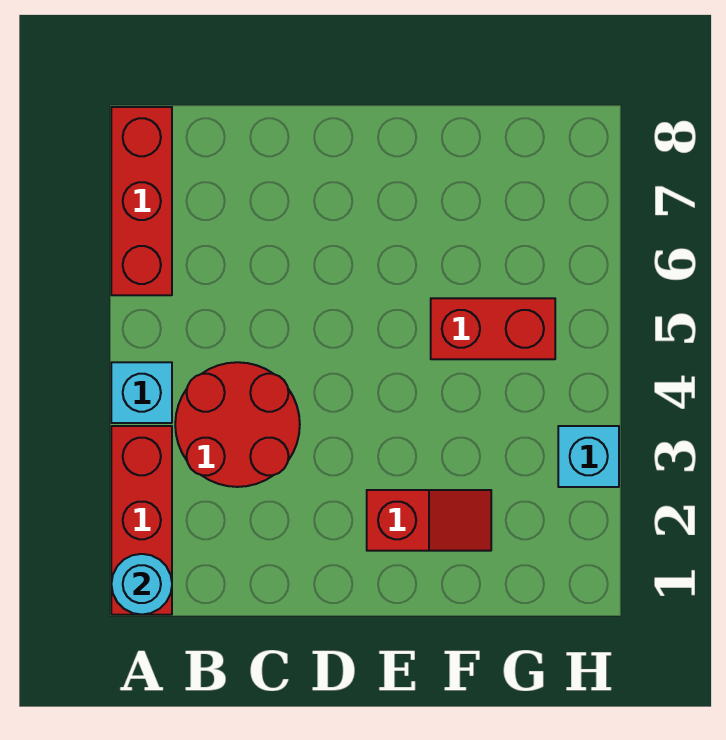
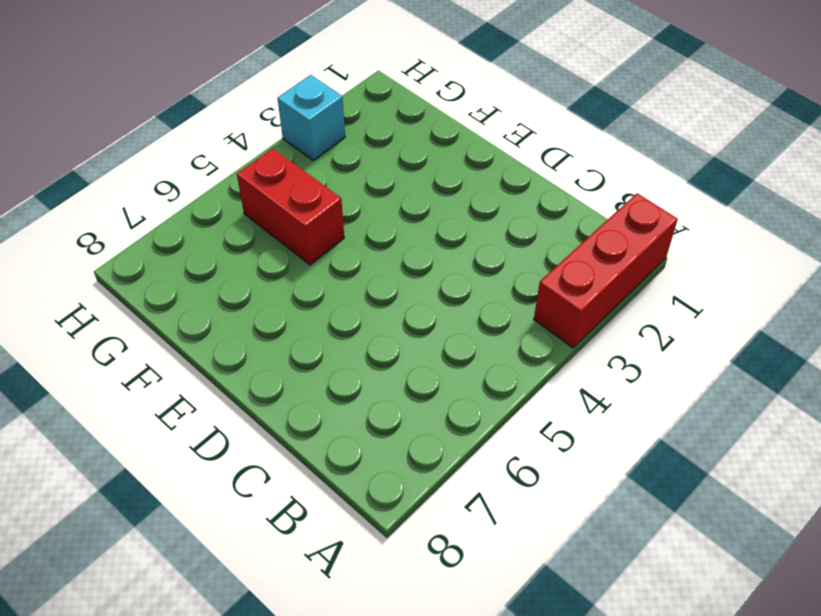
none -> cyan brick A4 level 1
none -> red brick A6:A8 level 1

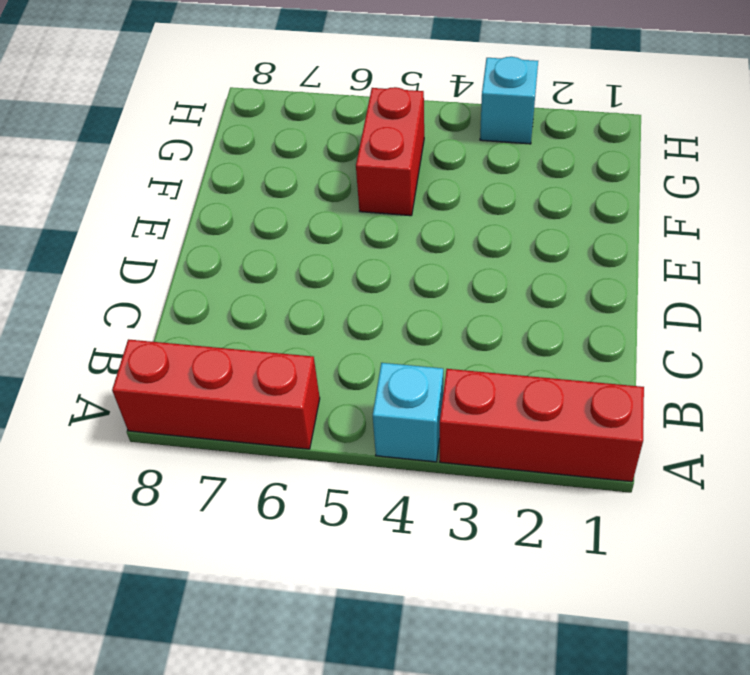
none -> red round brick B3:C4 level 1
none -> red slope E2:F2 level 1 top E

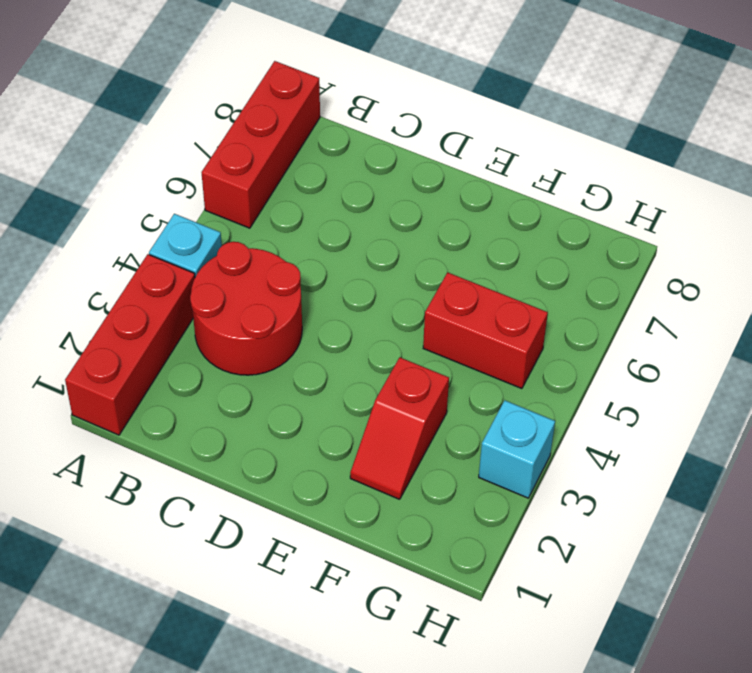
red slope F2:F3 level 1 top 3 -> red slope E2:F2 level 1 top E
none -> cyan round brick A1 level 2

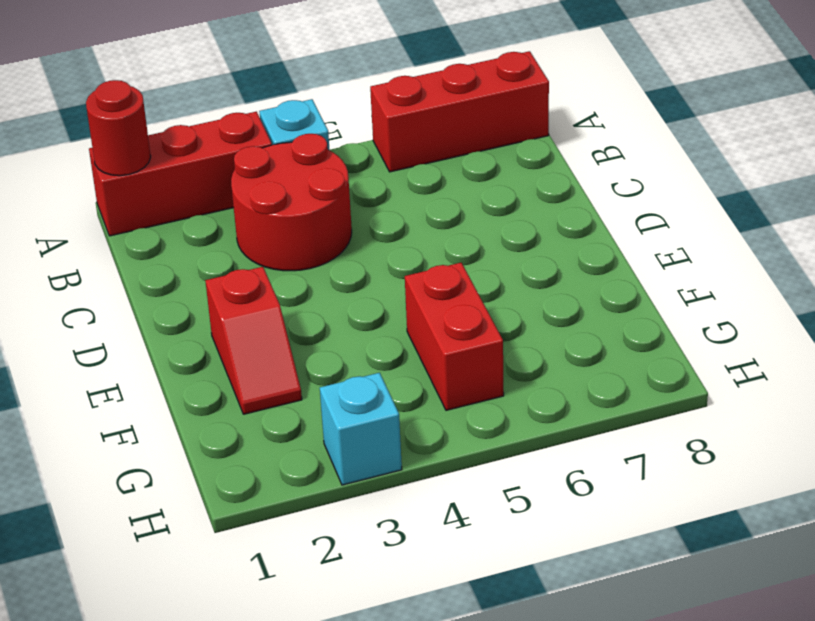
red round brick A1 level 2 -> cyan round brick A1 level 2

